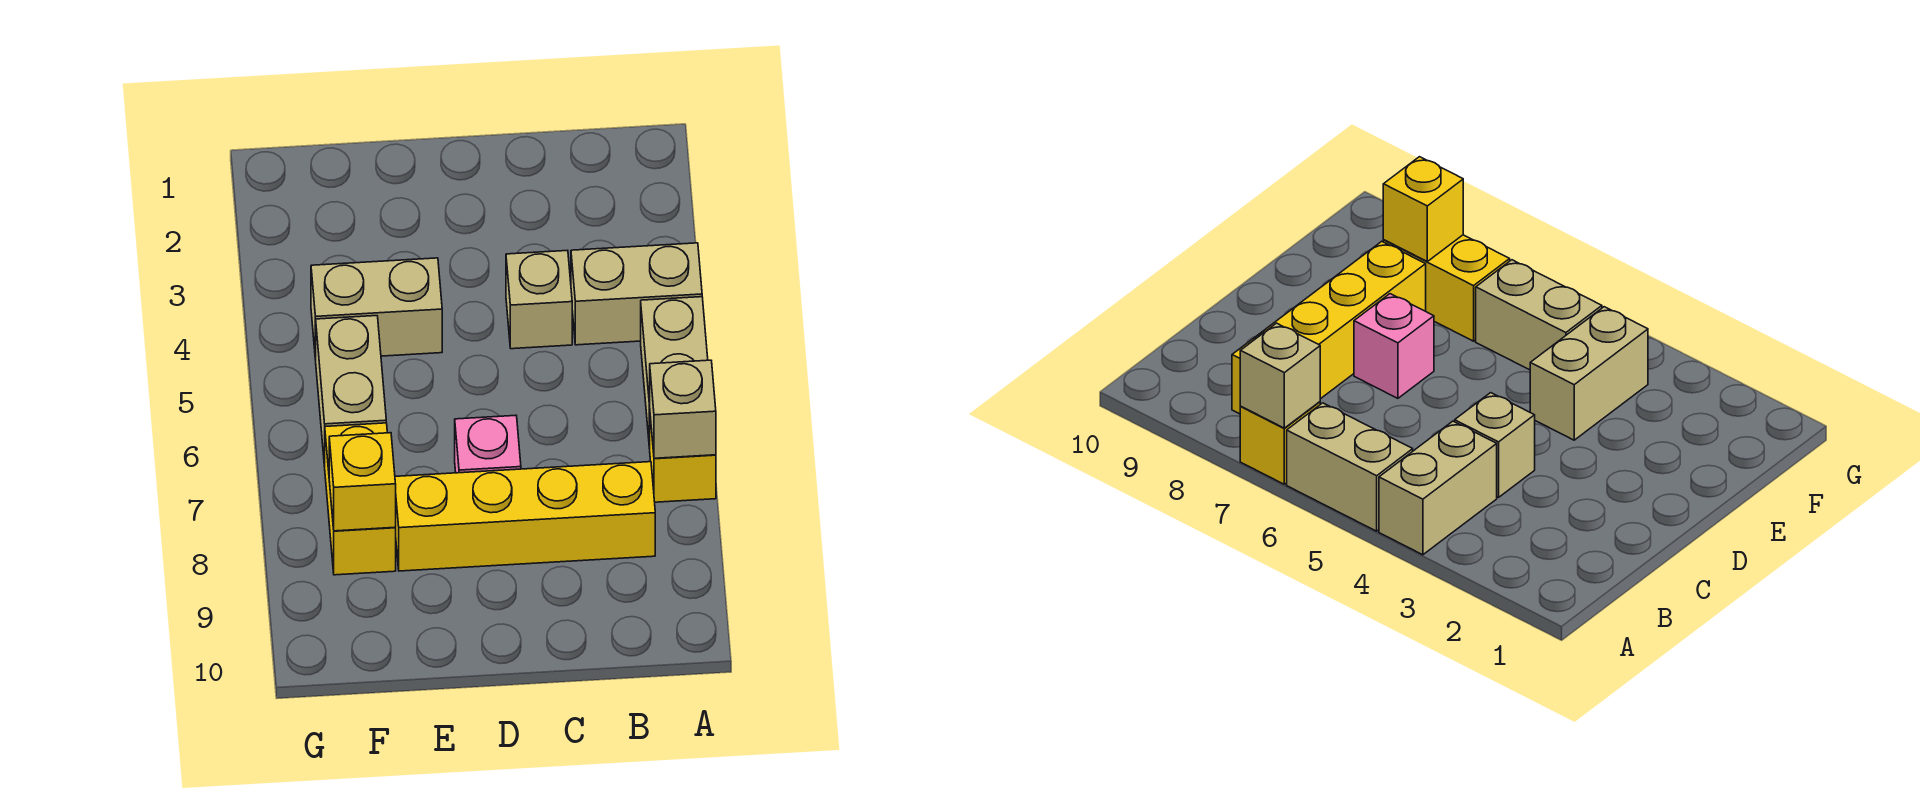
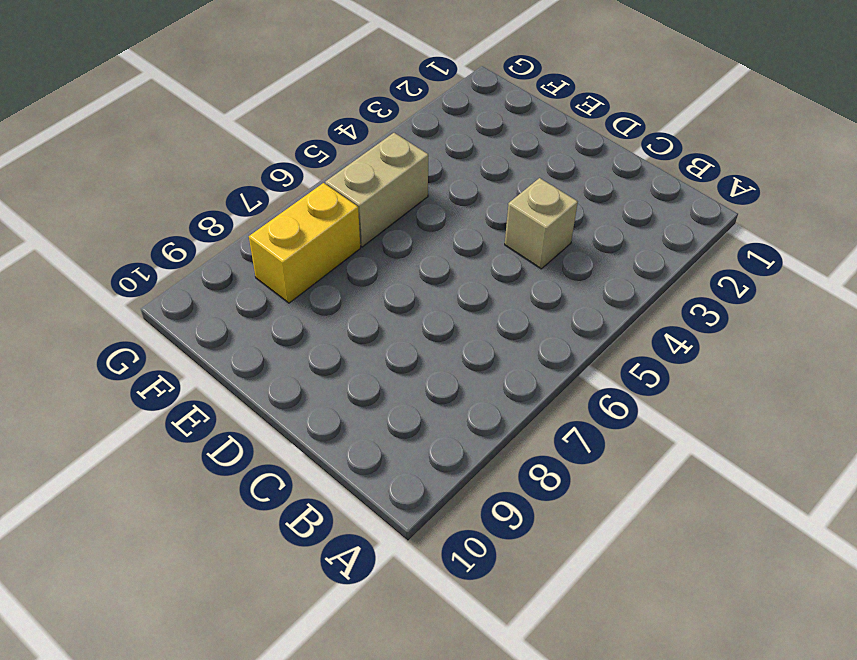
none -> tan brick A4:B4 level 1
none -> tan brick A5:A6 level 1

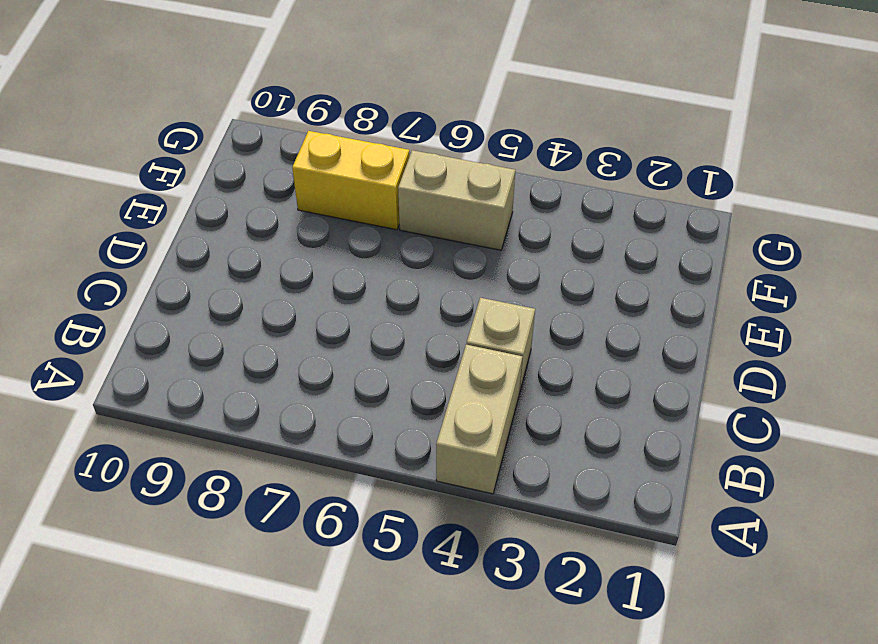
none -> tan brick A5:A6 level 1
none -> yellow brick A7 level 1

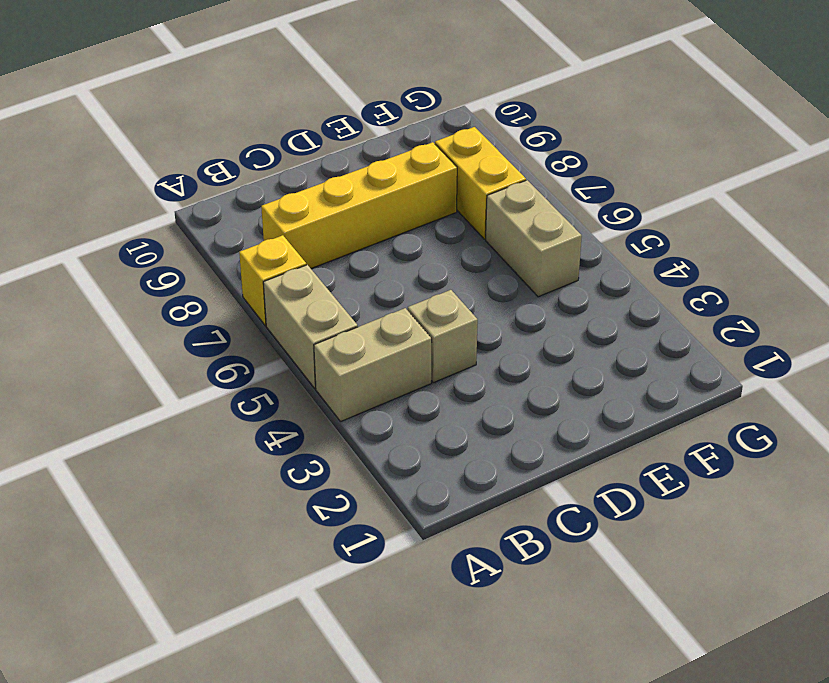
none -> pink brick D7 level 1
none -> tan brick E4:F4 level 1

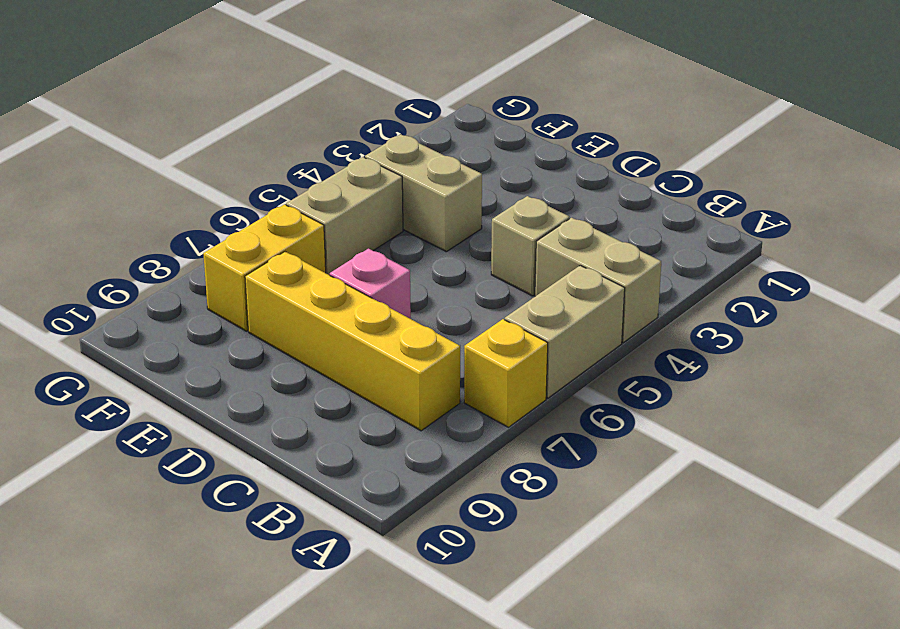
none -> tan brick A7 level 2
none -> yellow brick F8 level 2

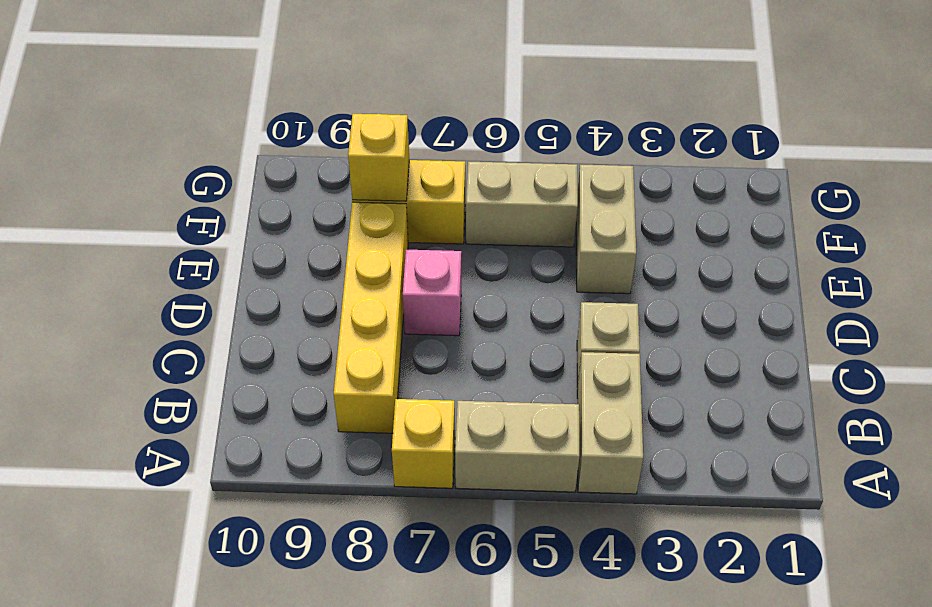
none -> tan brick A7 level 2

